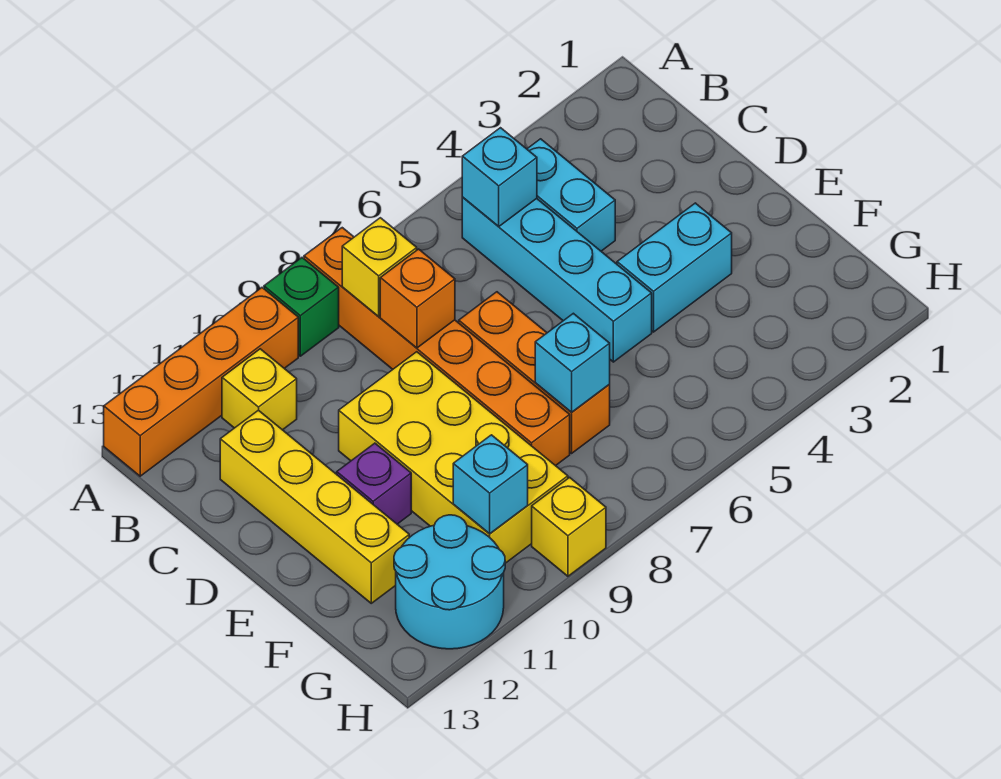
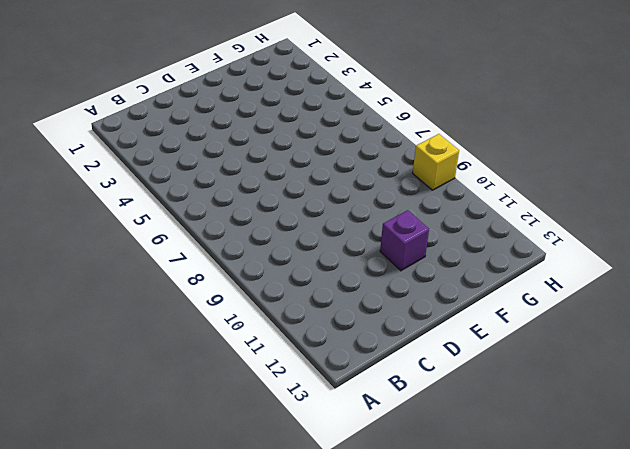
none -> orange brick A8:F8 level 1
none -> green brick A9 level 1
none -> orange brick A10:A13 level 1

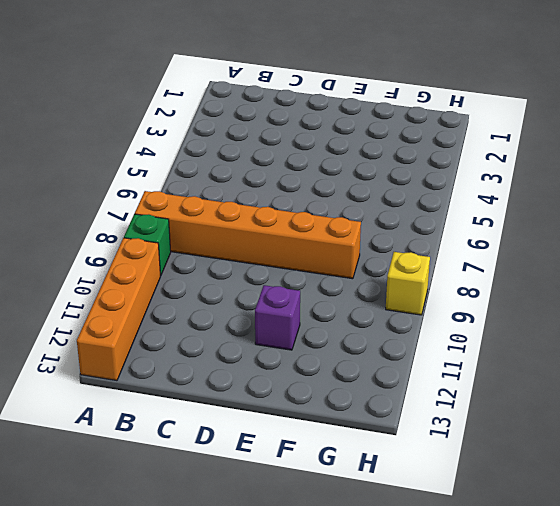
none -> cyan brick B4:C4 level 1
none -> cyan brick B5:E5 level 1
none -> yellow brick B11 level 1

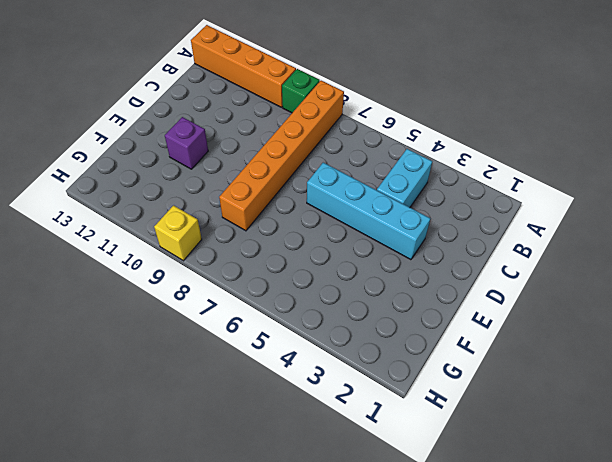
cyan brick D3:D6 level 1 -> cyan brick B5:E5 level 1
none -> yellow brick B11 level 1
none -> yellow brick C12:F12 level 1
none -> orange brick D7:F7 level 1

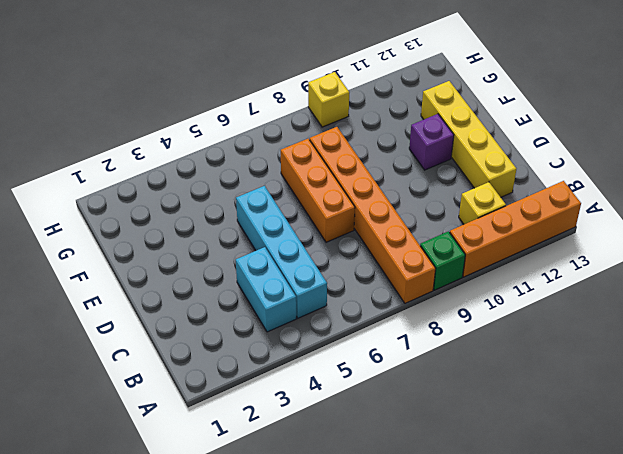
none -> yellow brick D9:G10 level 1
none -> cyan brick E3:E4 level 1
none -> cyan round brick G11:H12 level 1

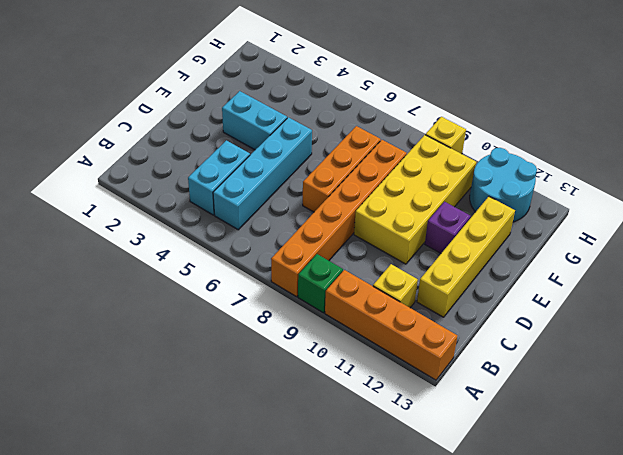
none -> cyan brick B5 level 2
none -> yellow brick B8 level 2
none -> orange brick C8 level 2

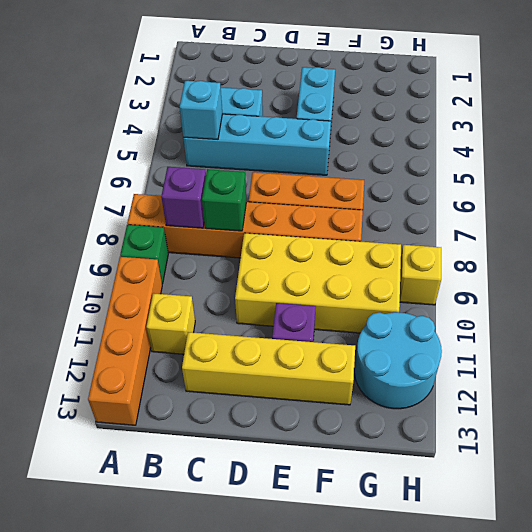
purple brick B8 level 2 -> yellow brick B8 level 2
green brick C8 level 2 -> orange brick C8 level 2
none -> cyan brick F7 level 2
none -> cyan brick G10 level 2

